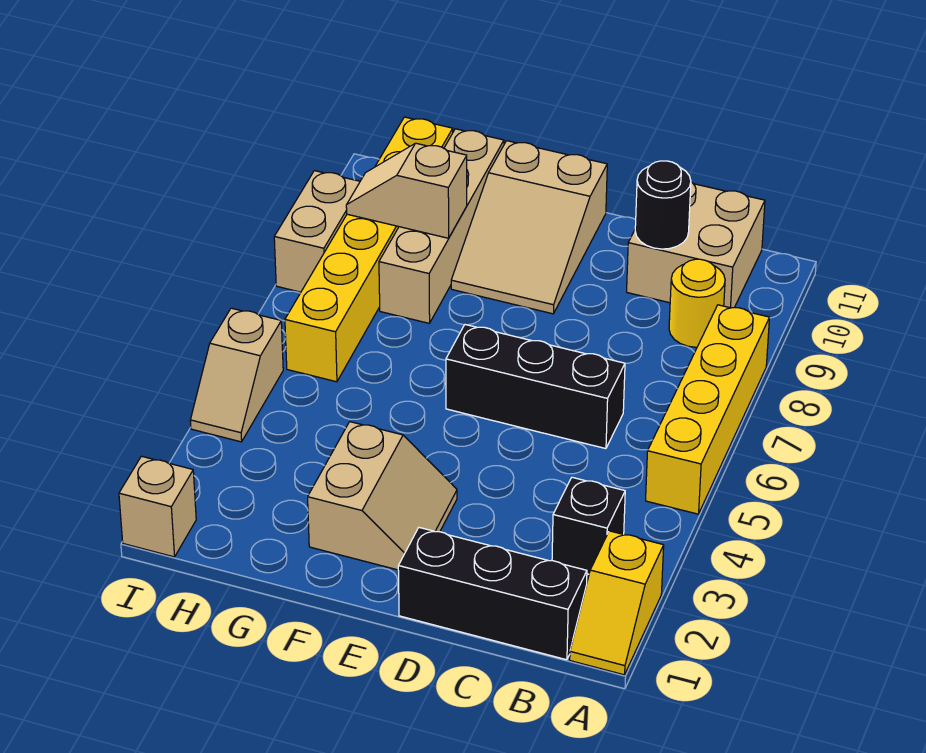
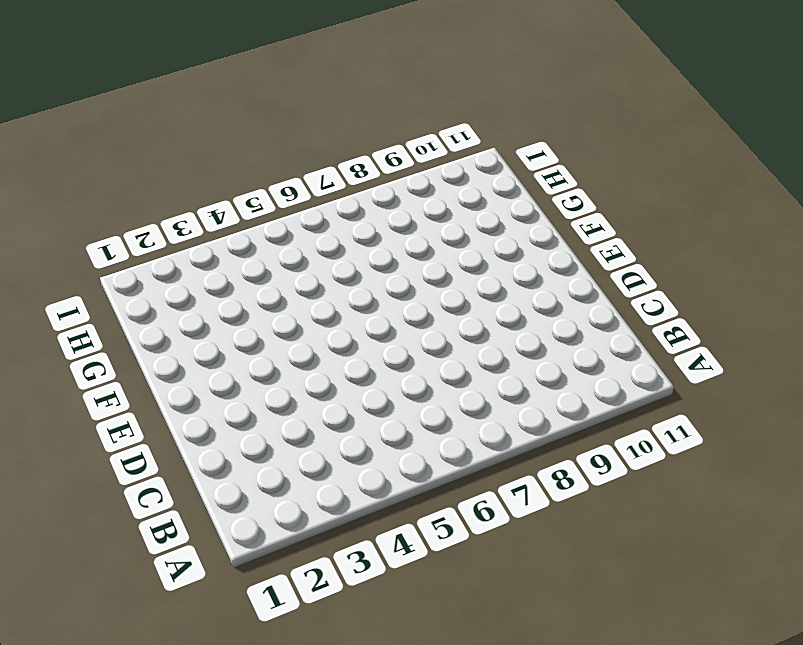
none -> yellow slope A1:A2 level 1 top 2
none -> yellow brick A5:A8 level 1
none -> black brick B1:D1 level 1

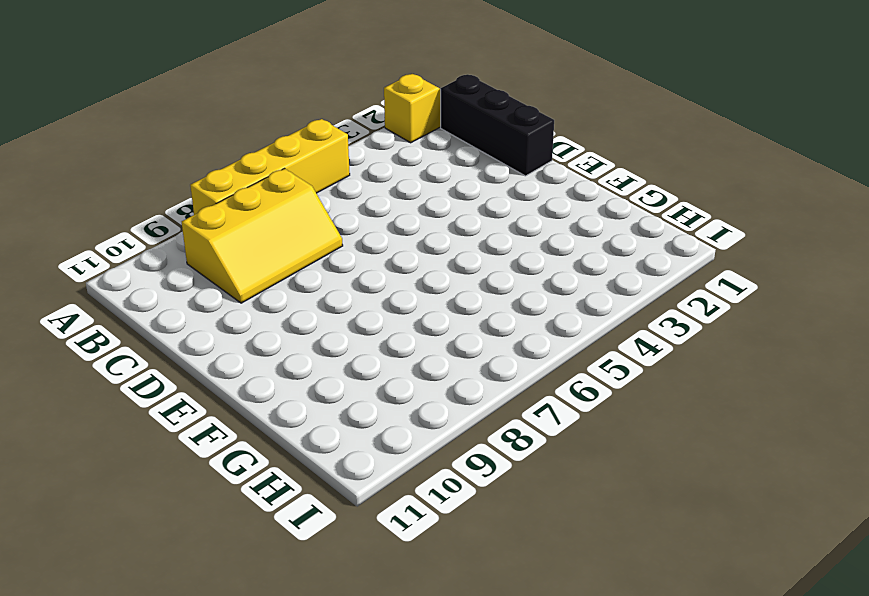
yellow slope B7:C9 level 1 top B -> yellow round brick B9 level 1
none -> black brick B3 level 1
none -> tan brick B10:C11 level 1
none -> black brick C6:E6 level 1

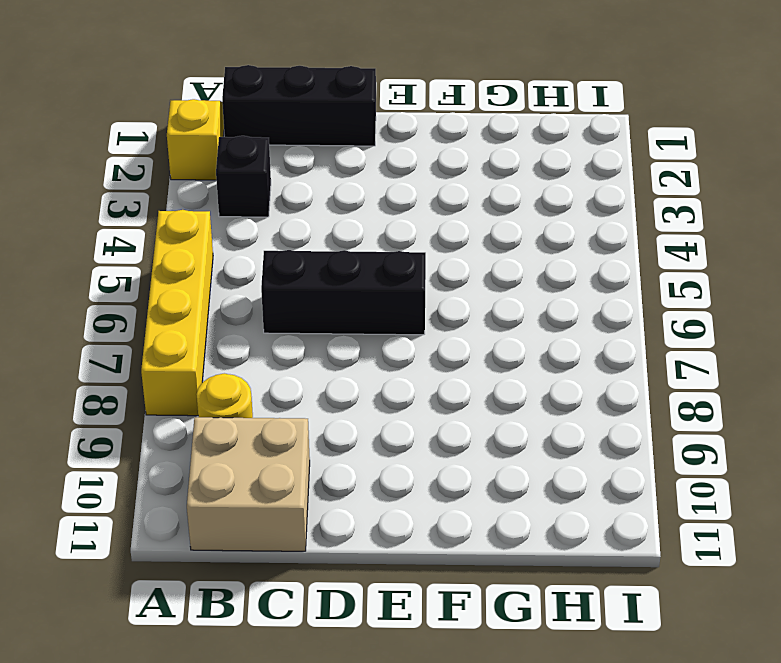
none -> tan slope E2:F3 level 1 top F
none -> tan slope E9:F11 level 1 top 11
none -> tan brick G8:G11 level 1

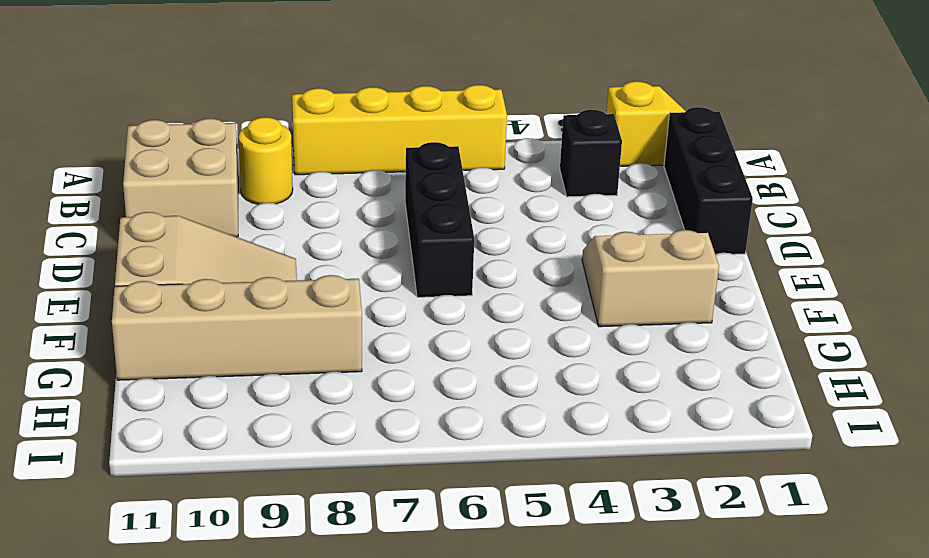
none -> yellow brick H6:H11 level 1
none -> tan brick I1 level 1
none -> tan slope I4:I5 level 1 top 5

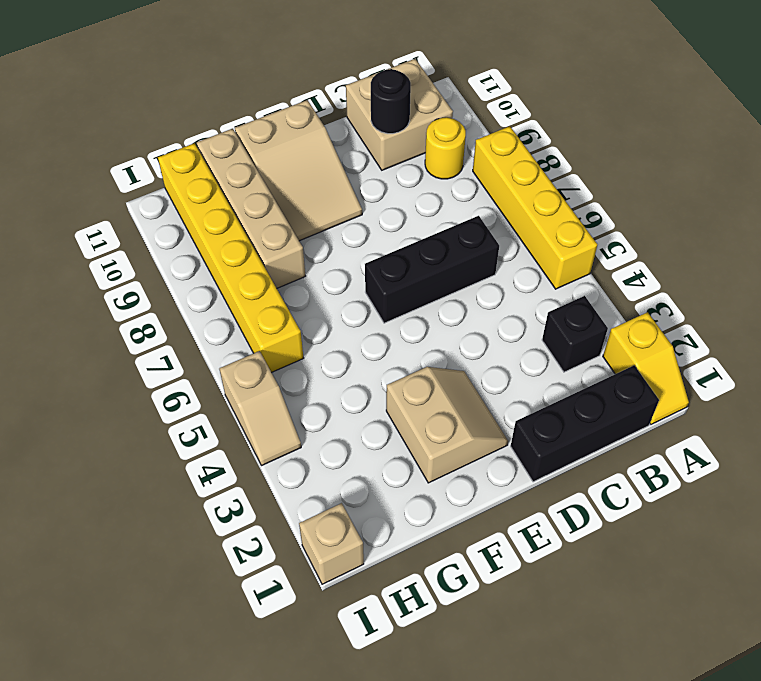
none -> tan brick I8:I9 level 1
none -> tan slope G9:H9 level 2 top G

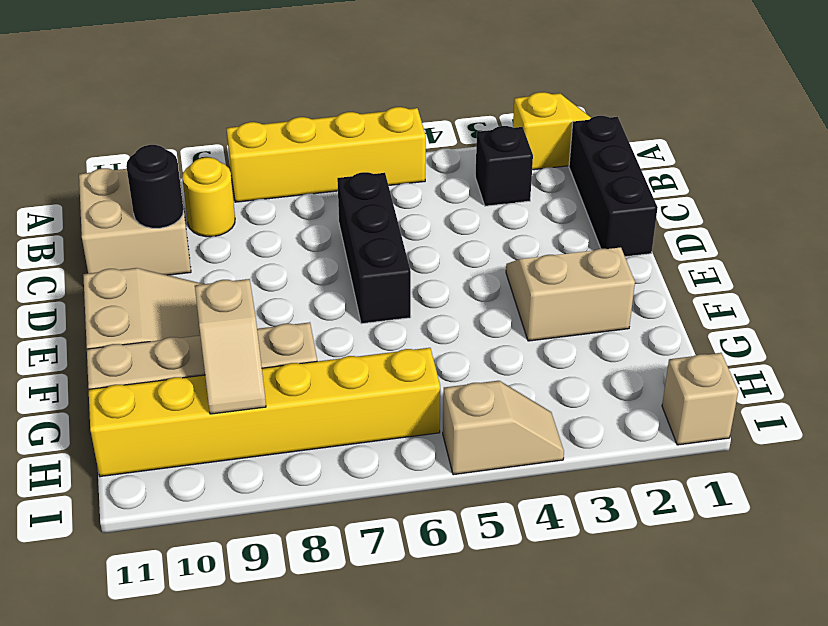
none -> tan brick I8:I9 level 1

